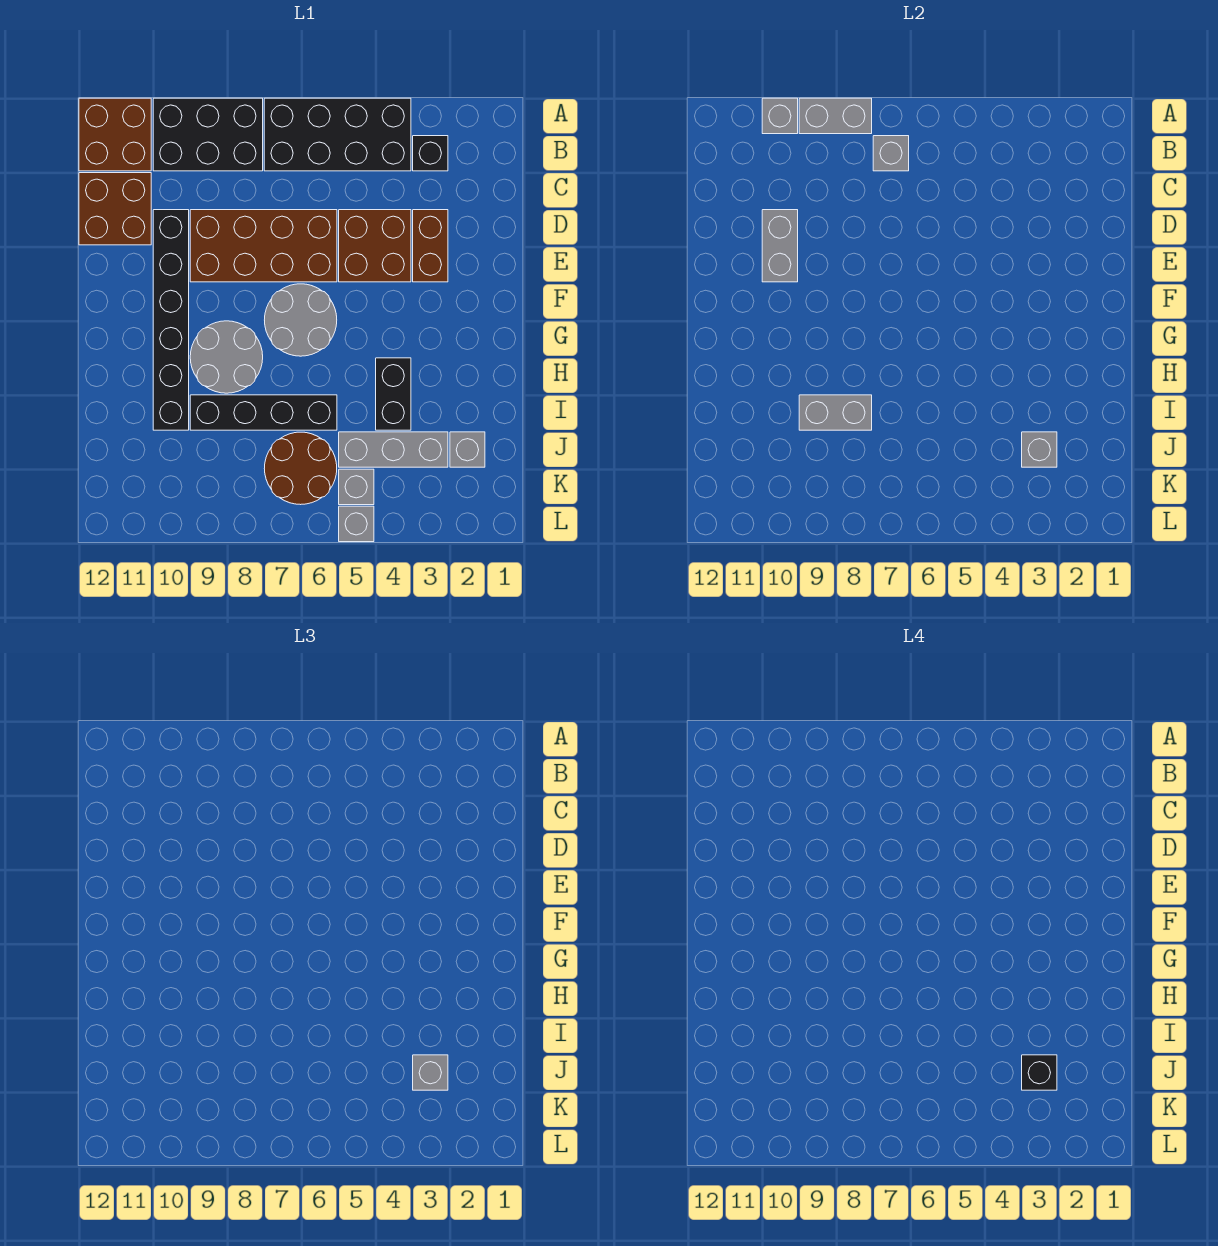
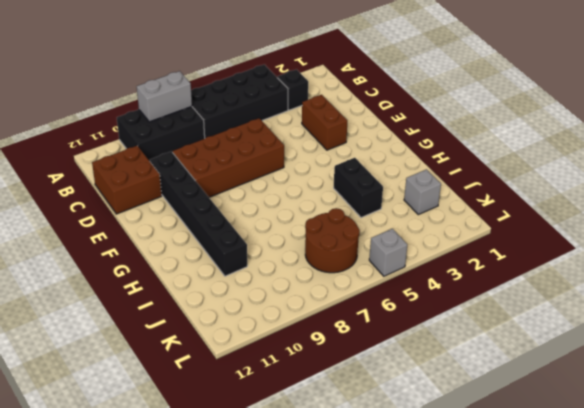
none -> brown brick A11:B12 level 1
none -> brown brick D4:E5 level 1
none -> grey round brick F6:G7 level 1

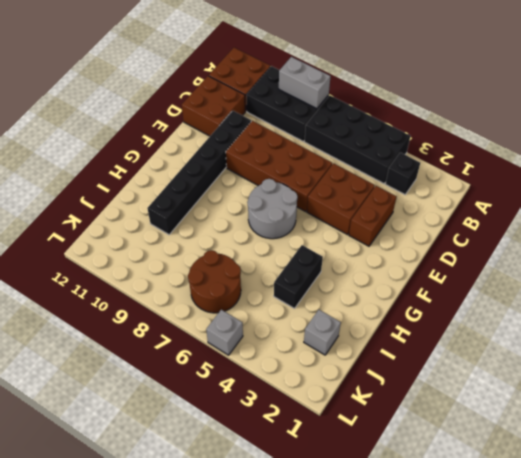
none -> grey round brick G8:H9 level 1
none -> black brick I6:I9 level 1
none -> grey brick J3:J5 level 1

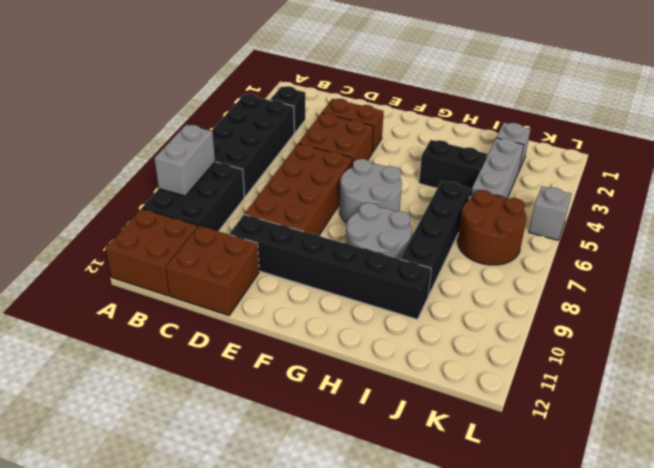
none -> grey brick K5 level 1
none -> grey brick A10 level 2
none -> grey brick B7 level 2

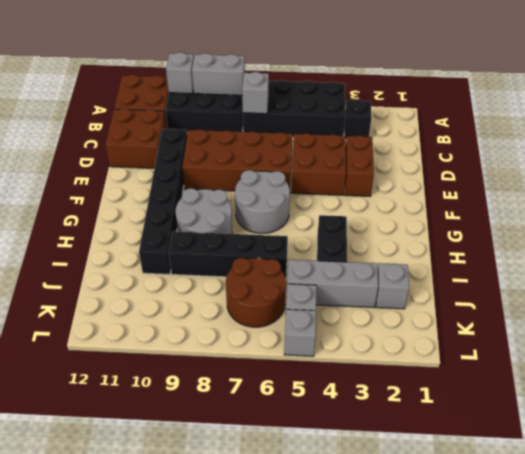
none -> grey brick D10:E10 level 2
none -> grey brick I8:I9 level 2
none -> grey brick J3 level 2

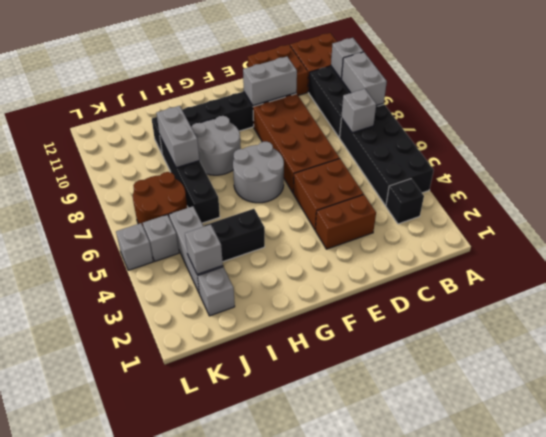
none -> grey brick J3 level 3
none -> black brick J3 level 4

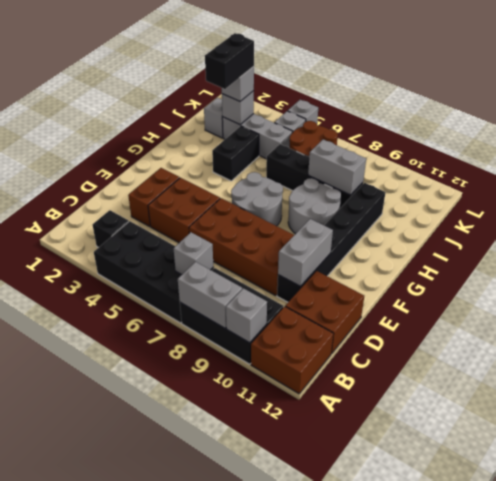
black brick I3:J3 level 4 -> black brick J3 level 4

